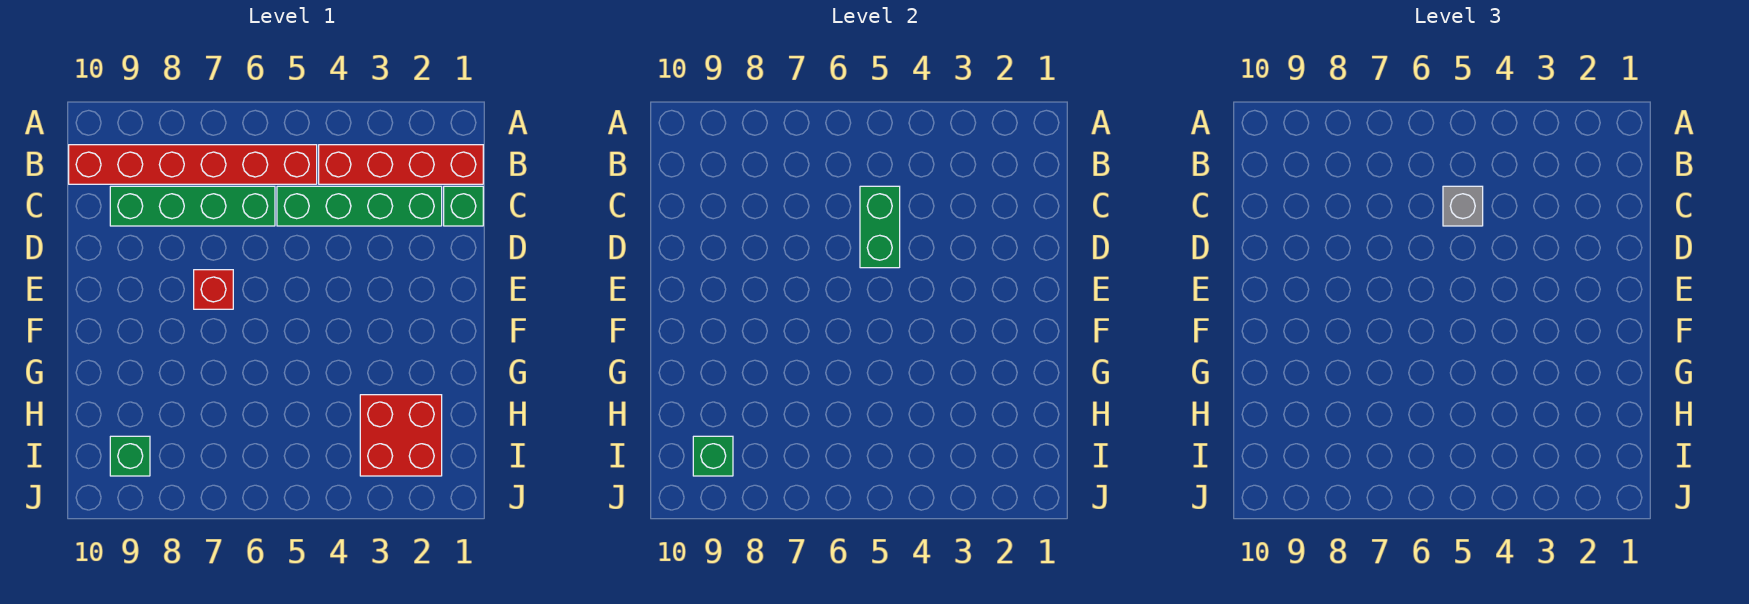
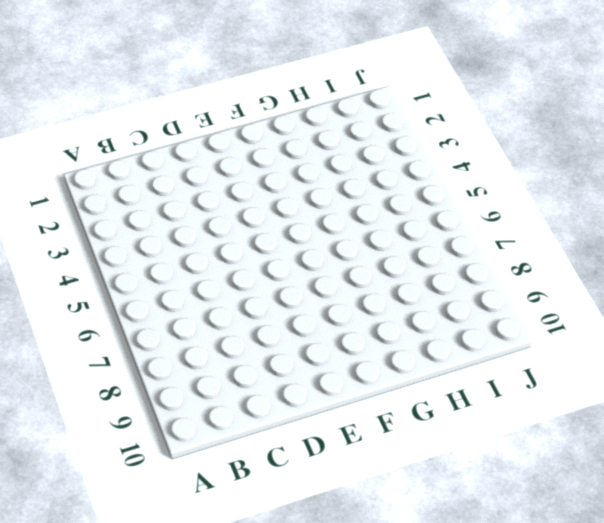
none -> red brick B1:B4 level 1
none -> red brick B5:B10 level 1

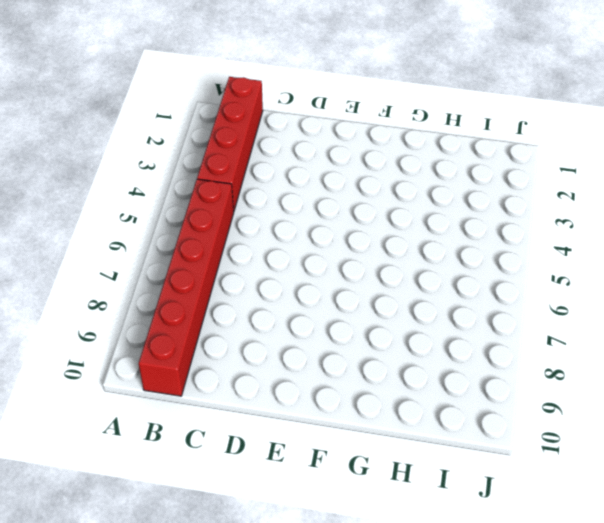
none -> green brick C1 level 1
none -> green brick C2:C5 level 1

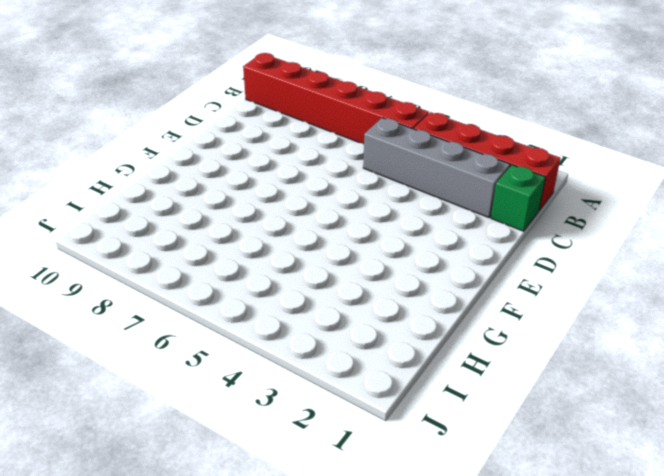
grey brick C2:C5 level 1 -> green brick C2:C5 level 1
none -> green brick C6:C9 level 1
none -> red brick E7 level 1

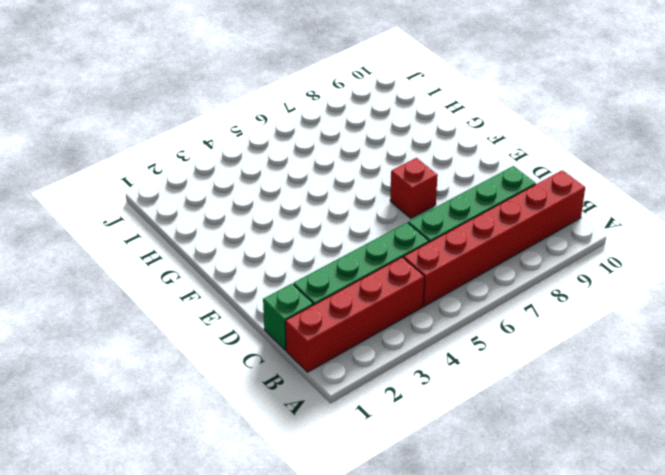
none -> red brick H2:I3 level 1
none -> green brick I9 level 1

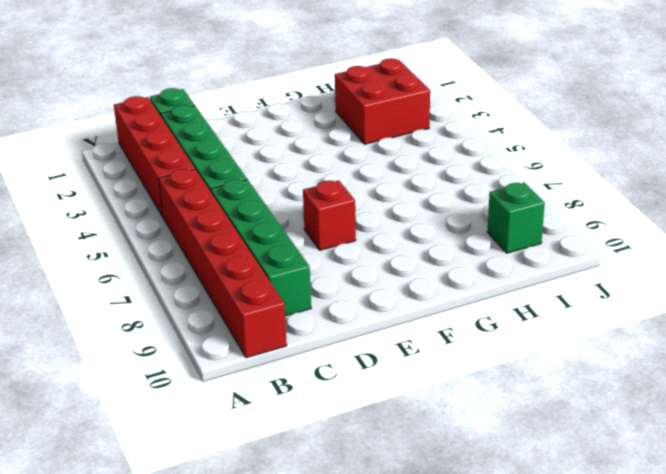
none -> green brick C5:D5 level 2
none -> green brick I9 level 2

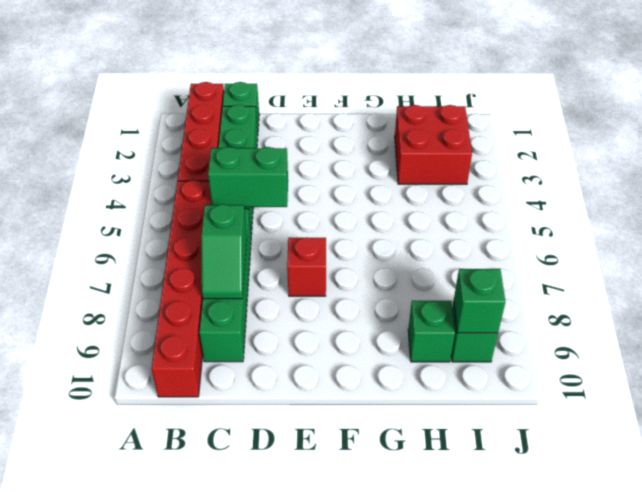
green slope C7:C8 level 2 top 7 -> none
green brick H9 level 1 -> none
none -> grey brick C5 level 3

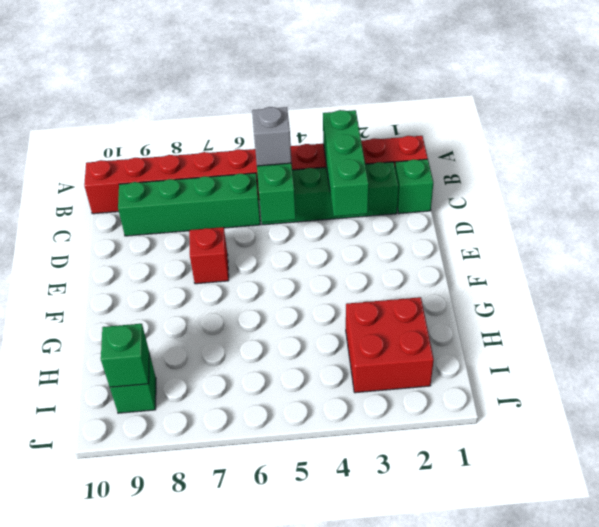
green brick B3:D3 level 2 -> none

